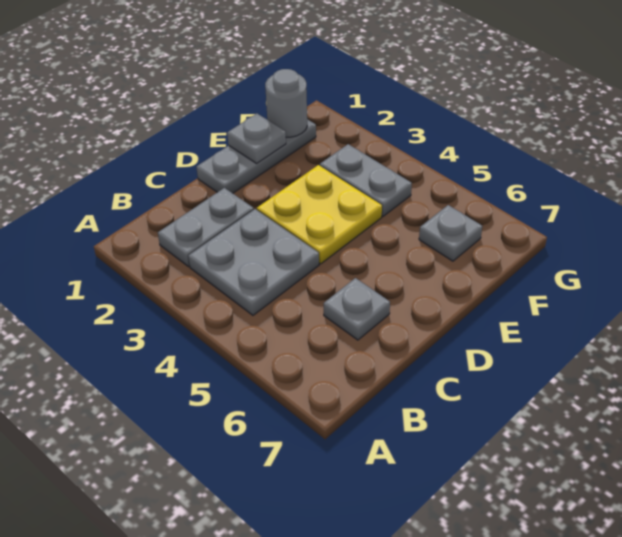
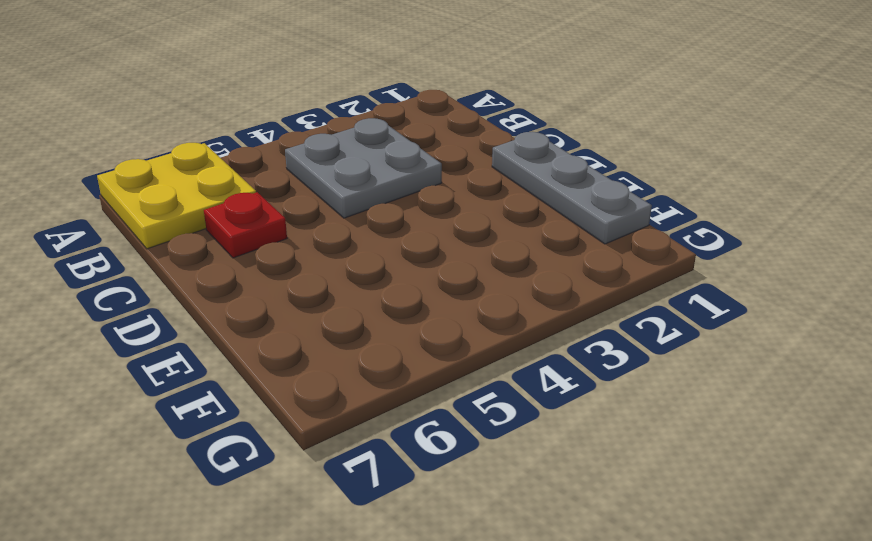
yellow plate A6:B7 level 1 -> yellow plate D3:E4 level 1
red plate C6 level 1 -> grey plate C6 level 1
none -> grey plate B2:C2 level 1
none -> grey plate F3:F4 level 1

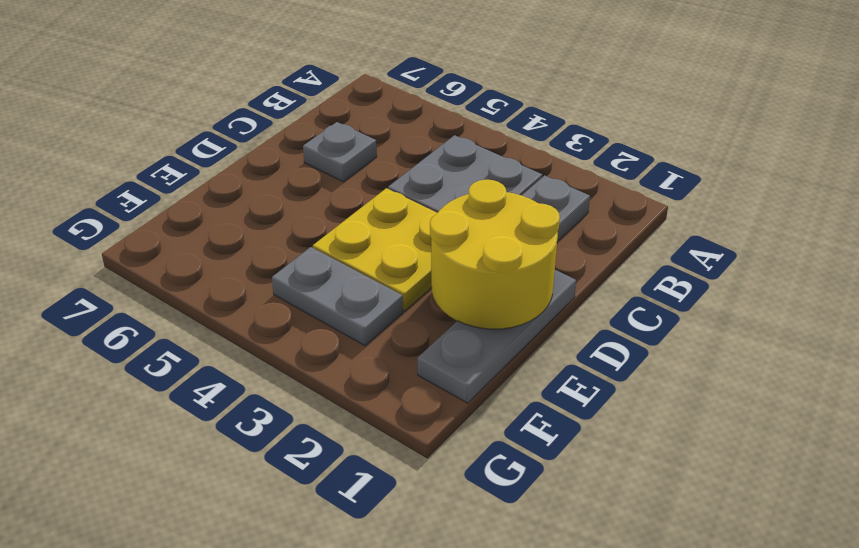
yellow round brick D1:E2 level 2 -> grey plate E1 level 2
none -> grey plate F6 level 1
none -> grey round brick F1 level 2

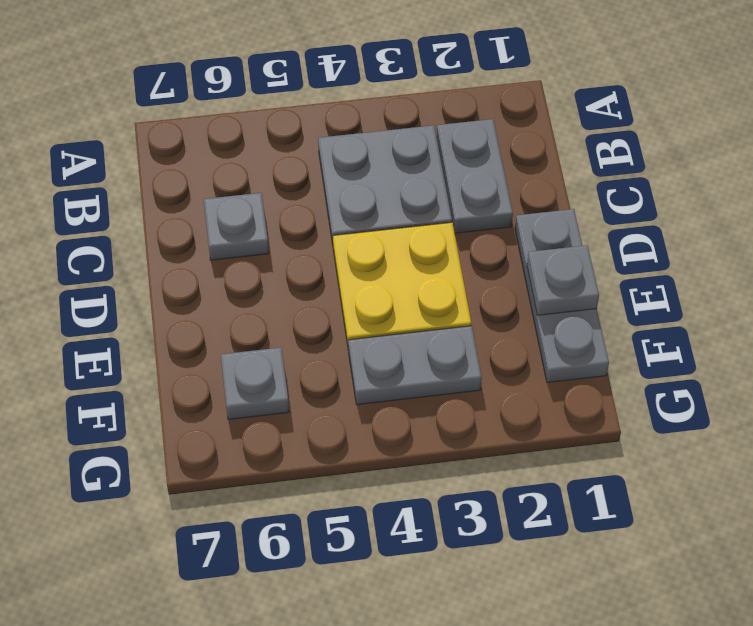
none -> grey round brick F1 level 2

